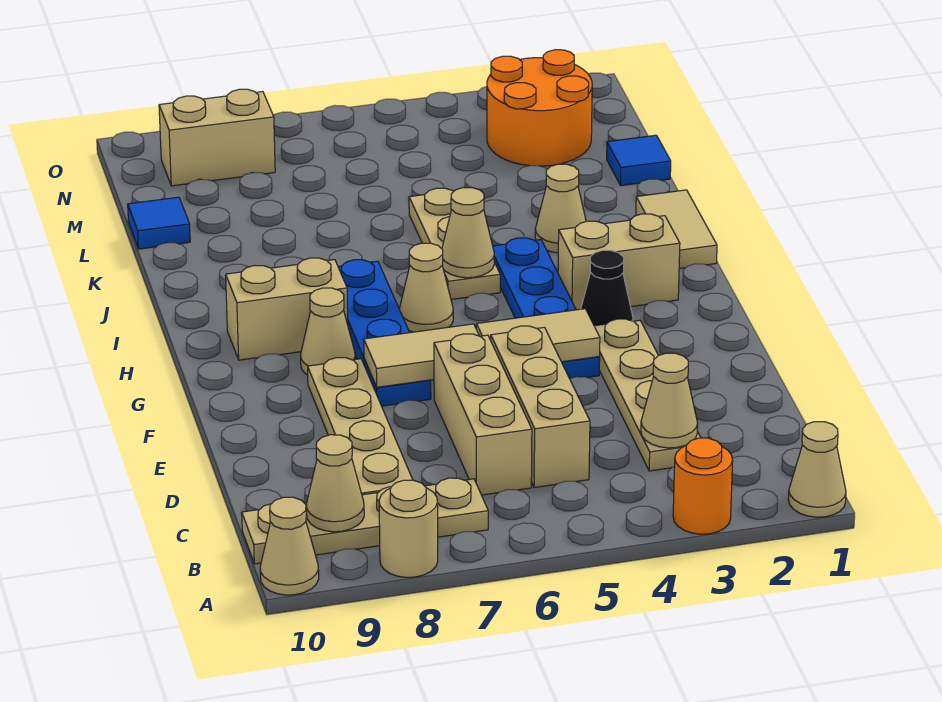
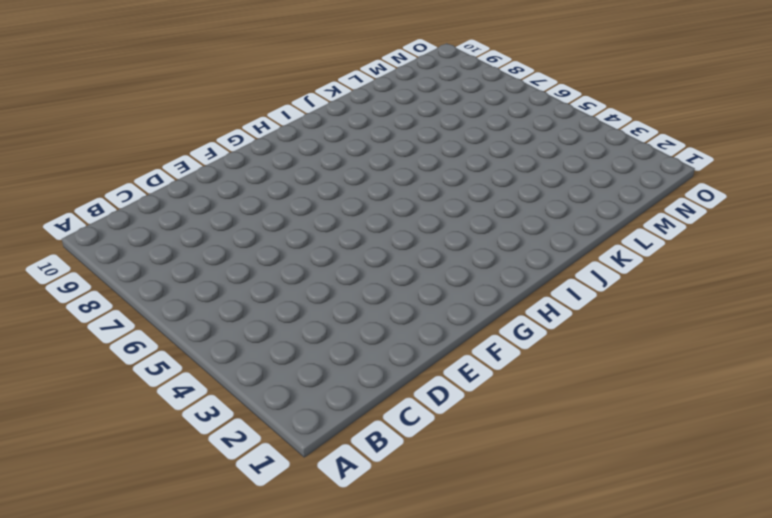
none -> tan cone A1 level 1
none -> orange round brick A3 level 1
none -> tan round brick A8 level 1

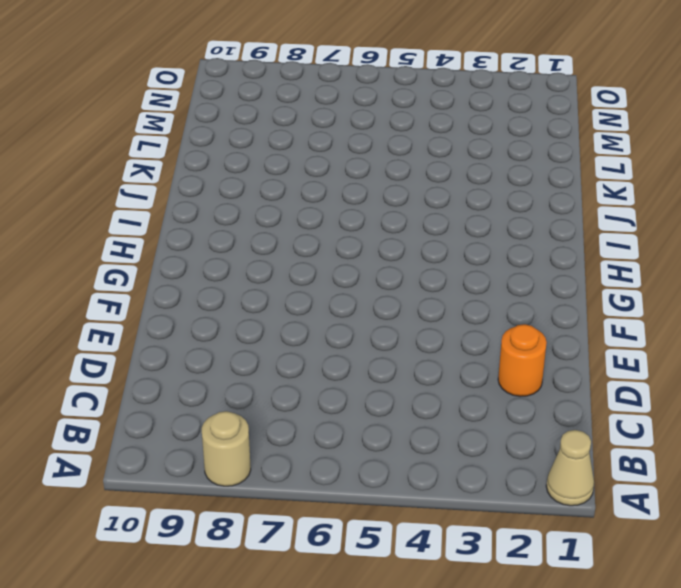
orange round brick D2 level 1 -> orange round brick A3 level 1
none -> tan cone A10 level 1
none -> tan plate B7:B10 level 1
none -> tan plate C3:F3 level 1

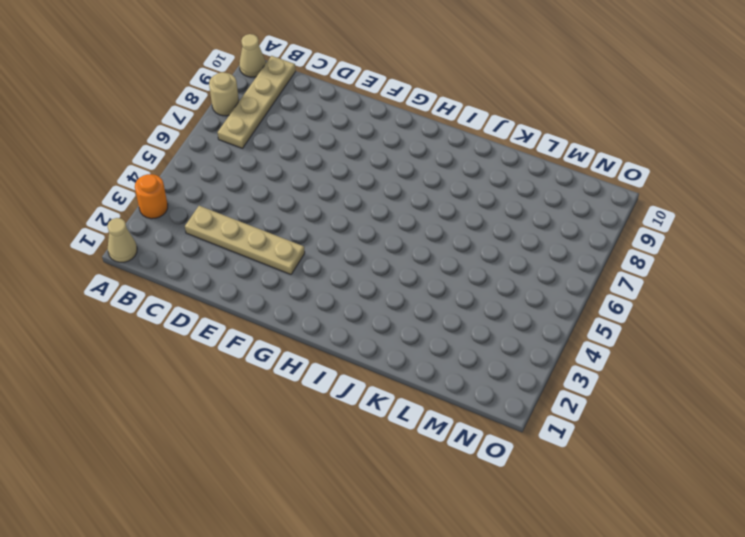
none -> tan brick C5:E5 level 1
none -> tan brick C6:E6 level 1
none -> tan plate C8:F8 level 1

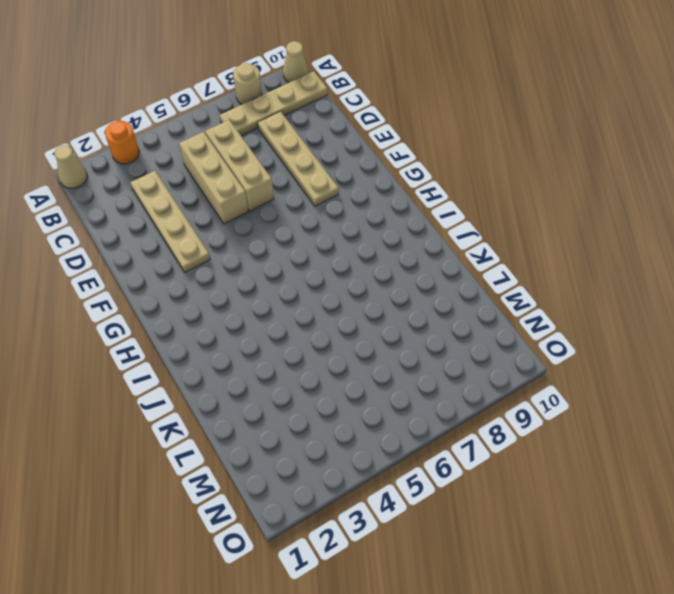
none -> blue plate F4:I4 level 1
none -> blue plate F7:I7 level 1
none -> black cone G3 level 1

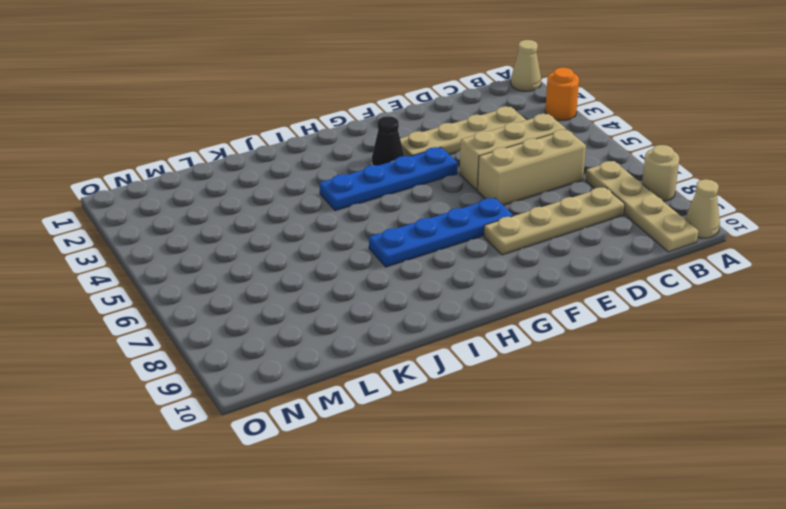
none -> tan cone G8 level 1
none -> tan brick H2:H3 level 1
none -> tan cone H6 level 1

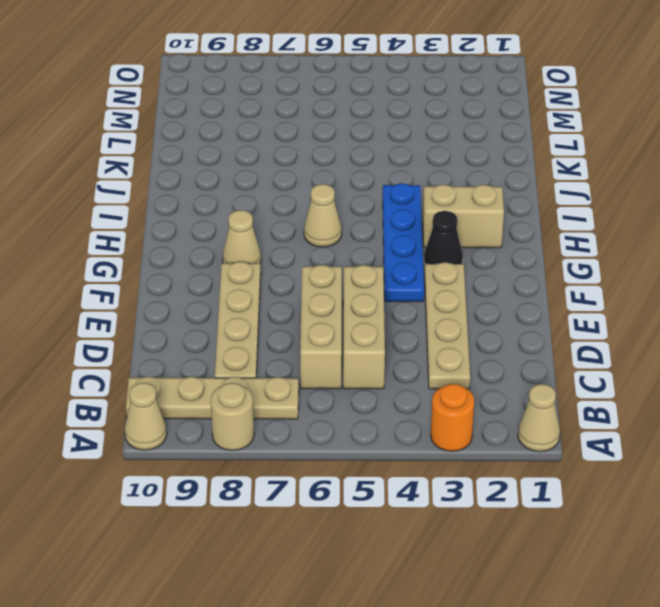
none -> blue plate F7:I7 level 1
none -> tan brick H8:H9 level 1
none -> tan tile I1:J1 level 1

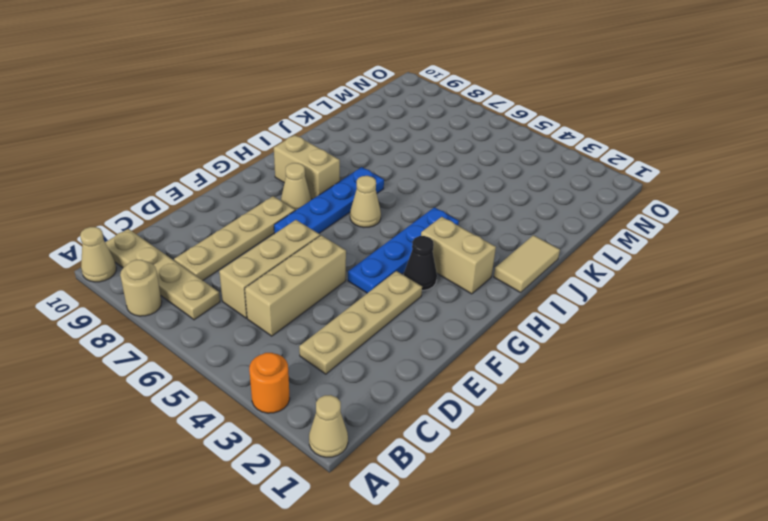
none -> tan plate I5:K5 level 1
none -> tan cone J3 level 1
none -> blue tile L1 level 1

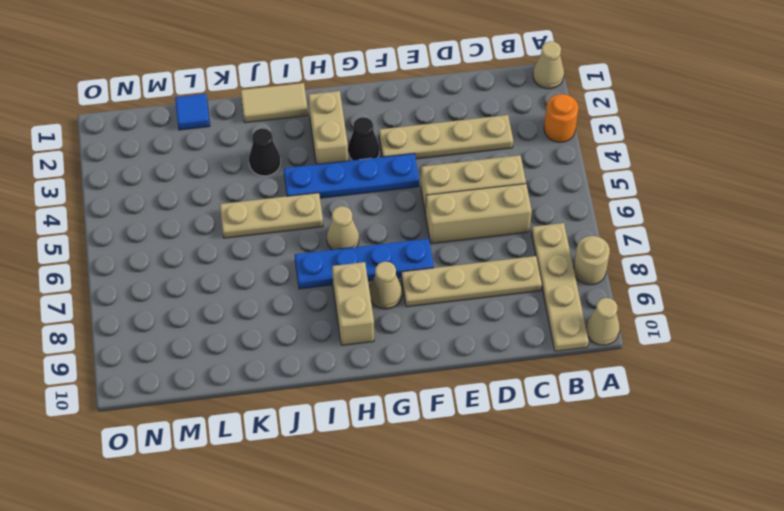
black cone J3 level 1 -> tan cone J3 level 1
none -> blue tile L10 level 1
none -> orange round brick M2:N3 level 1
none -> tan brick N8:N9 level 1

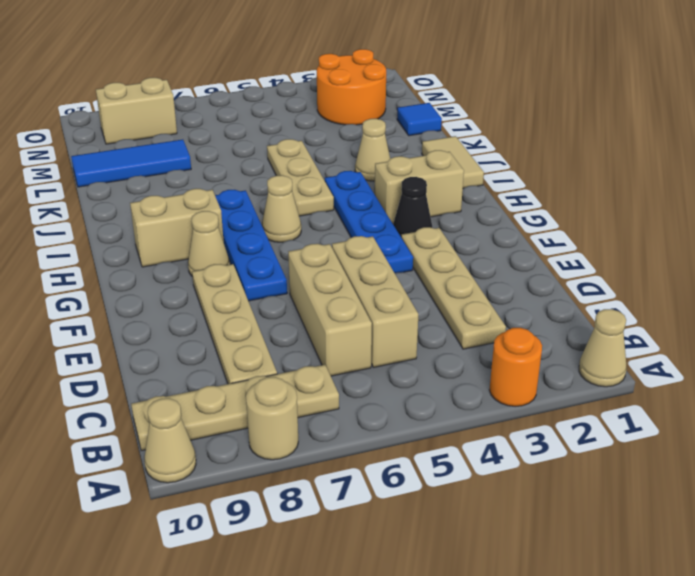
blue tile L8:L10 level 1 -> blue tile L10 level 1
none -> tan cone B9 level 2
none -> tan cone C3 level 2
none -> tan tile F4:F5 level 2

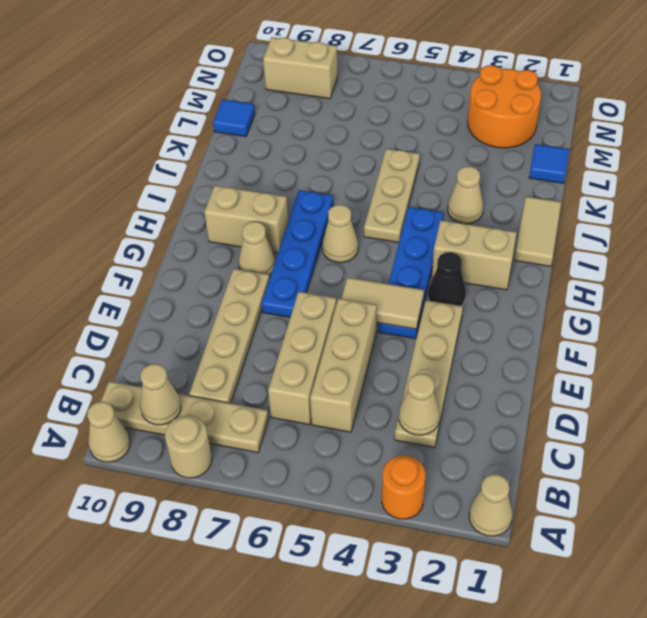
none -> tan tile F6:F7 level 2
none -> tan cone I5 level 2

